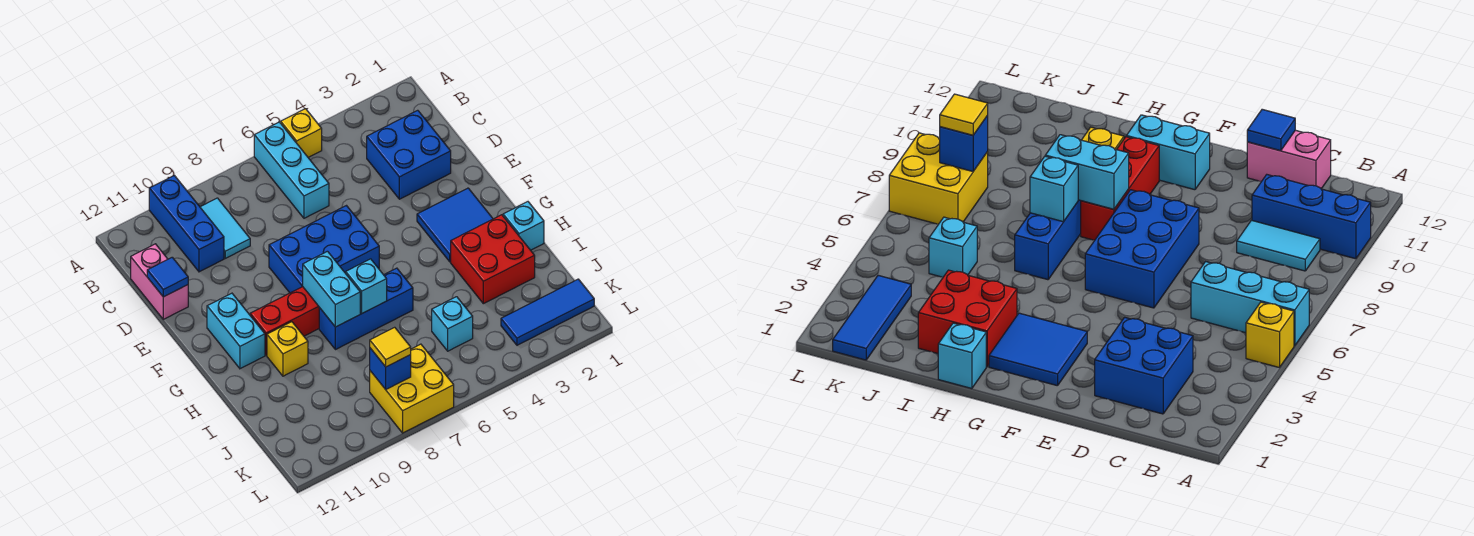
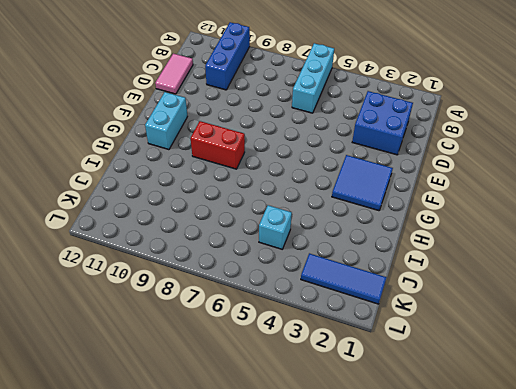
pink tile C12:D12 level 1 -> pink brick C12:D12 level 1
red brick G8:G9 level 1 -> red brick G8:G10 level 1
none -> yellow brick A5 level 1
none -> cyan tile B9:C9 level 1
none -> blue brick E6:F8 level 1

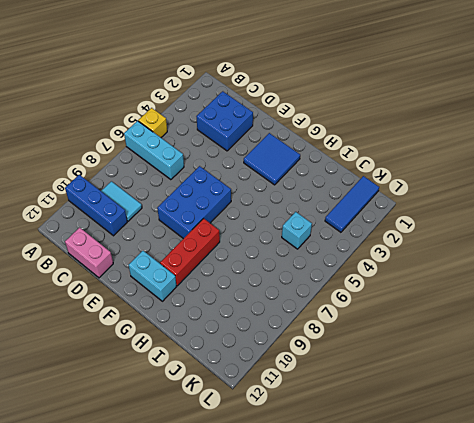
none -> cyan brick H1 level 1
none -> red brick H2:I3 level 1
none -> blue brick H6:H8 level 1

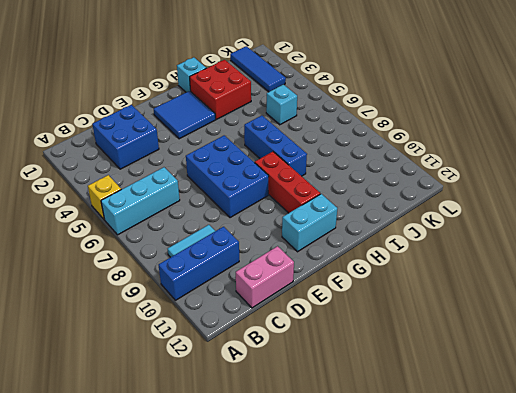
none -> yellow brick H10 level 1
none -> yellow brick K7:L8 level 1
none -> blue tile D12 level 2

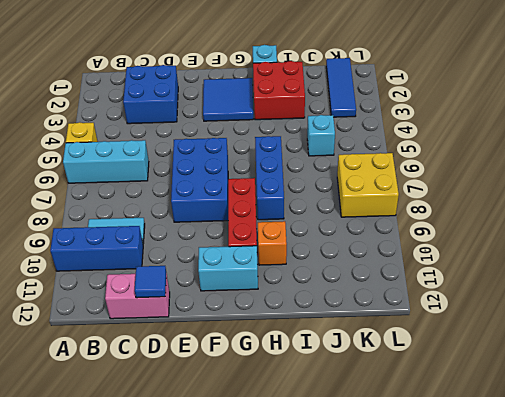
orange brick H10 level 1 -> yellow brick H10 level 1
none -> cyan brick G8:H8 level 2
none -> cyan brick H7 level 2
none -> blue brick K8 level 2

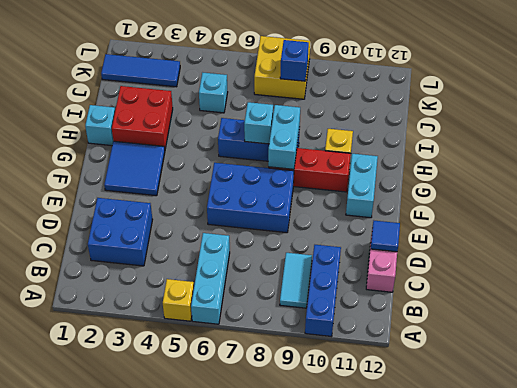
none -> yellow tile K8 level 3

